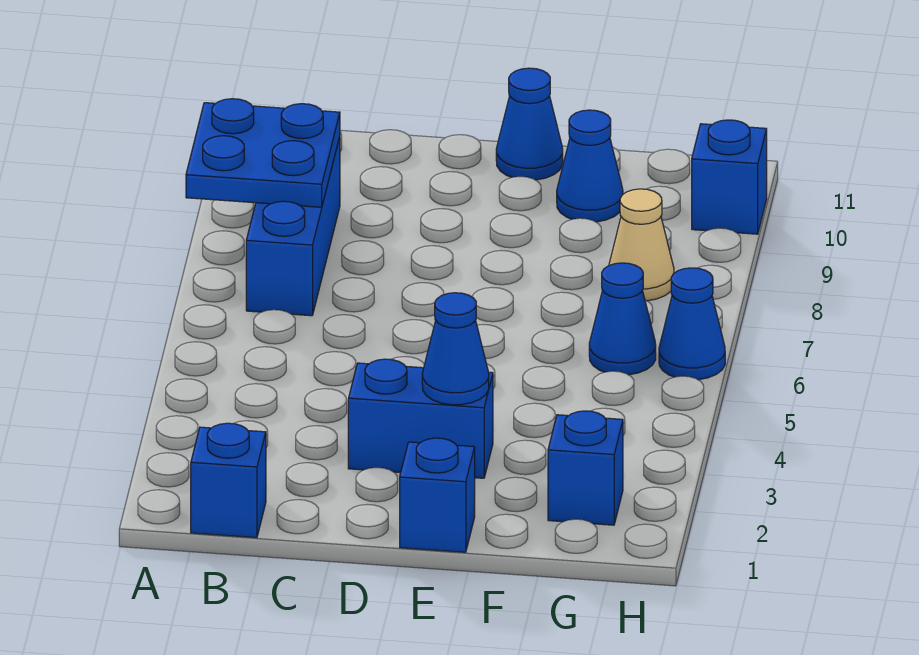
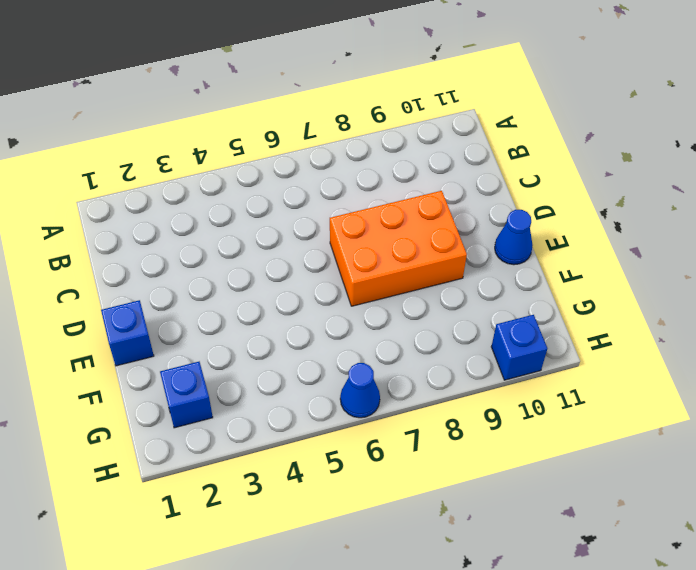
orange brick D7:E9 level 1 -> none
none -> blue brick B1 level 1
none -> blue brick B7:B9 level 1
none -> blue brick D3:E3 level 1

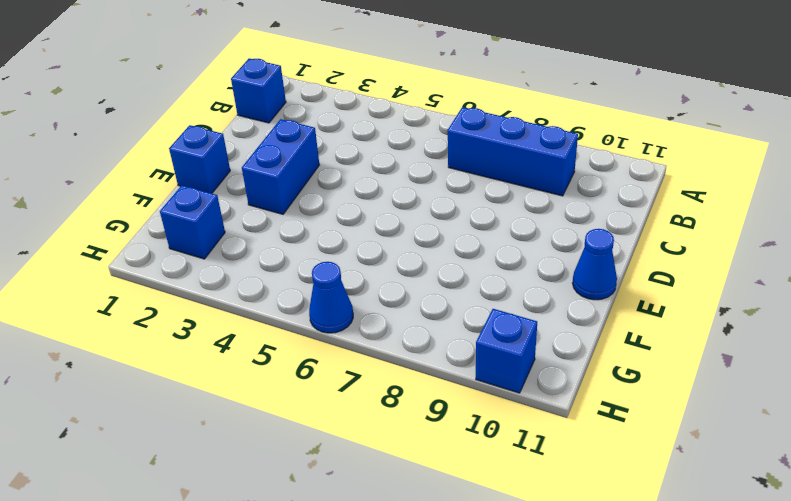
none -> blue cone F10 level 1
none -> blue cone G6 level 1
none -> tan cone G8 level 1

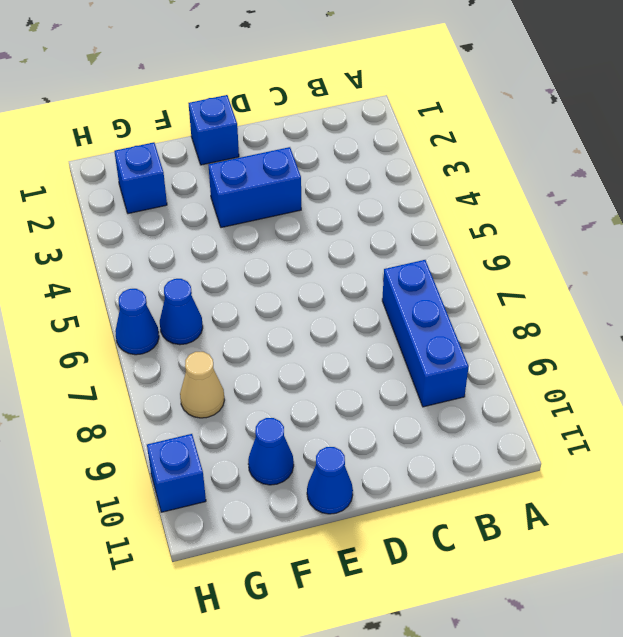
none -> blue brick B1 level 1
none -> blue plate A8:B9 level 2
none -> blue cone E3 level 2

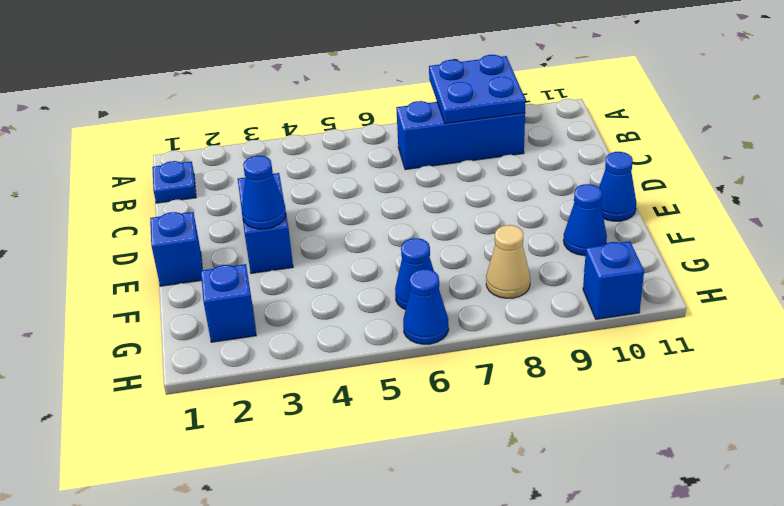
blue plate B1 level 1 -> blue brick B1 level 1

